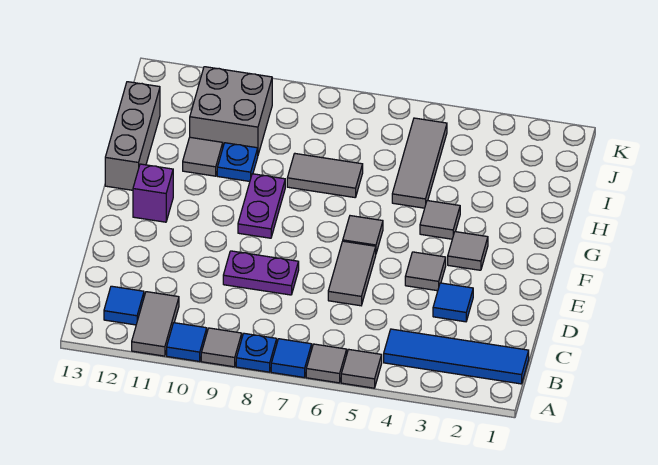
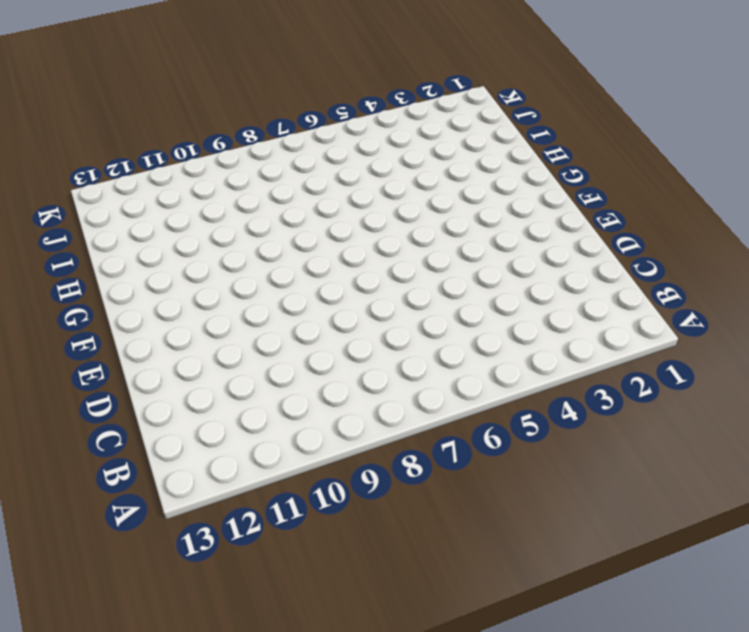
none -> grey tile A5 level 1
none -> grey tile A6 level 1
none -> blue tile A7 level 1

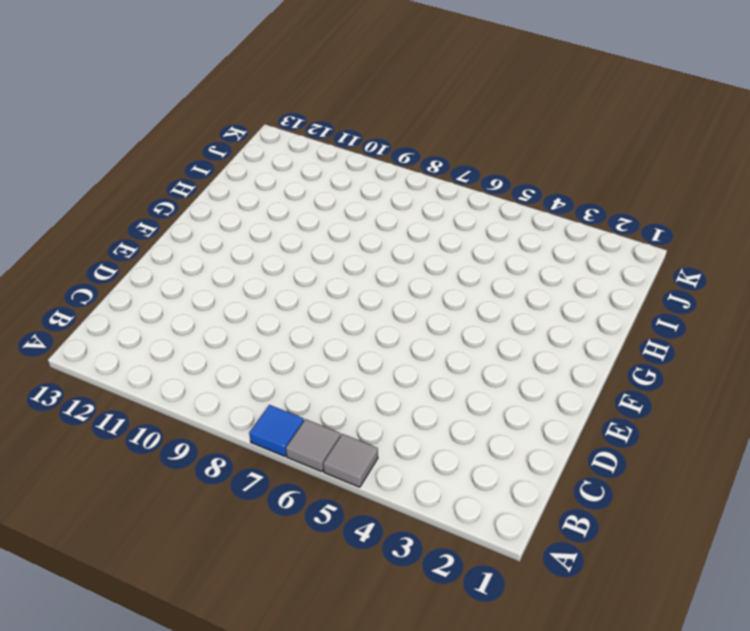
none -> blue plate A8 level 1
none -> grey tile A9 level 1
none -> blue tile A10 level 1

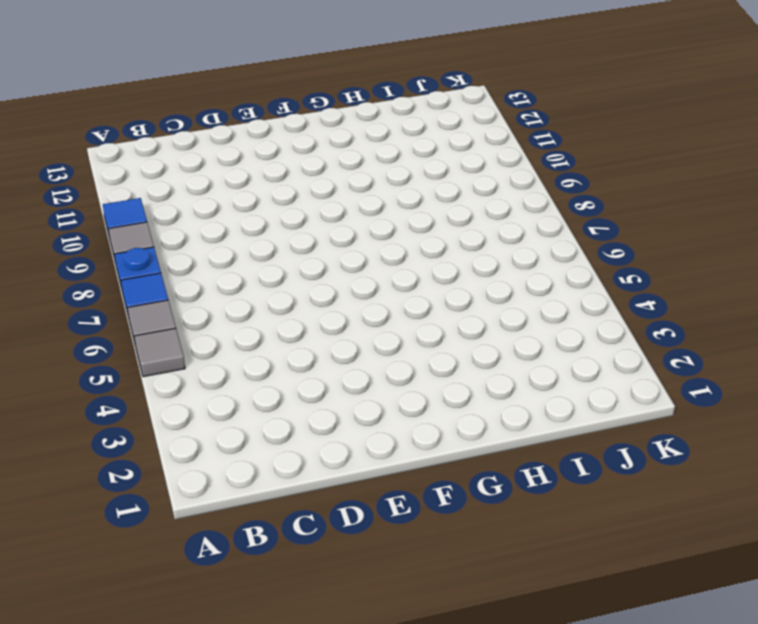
none -> grey tile A11:B11 level 1
none -> blue tile B1:B4 level 1
none -> blue tile B12 level 1

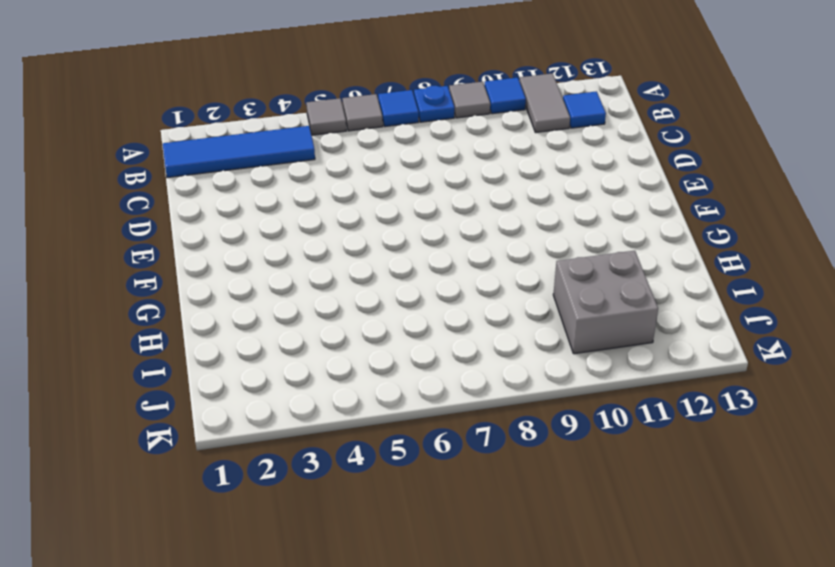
none -> blue tile D3 level 1
none -> grey tile D6:E6 level 1
none -> purple plate D8:D9 level 1

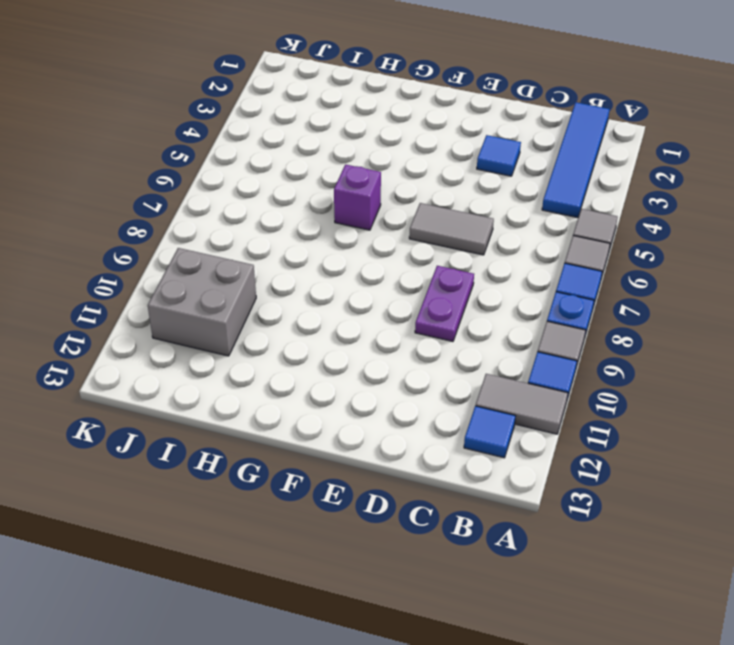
purple brick G6 level 1 -> purple brick F12 level 1
none -> grey tile E4 level 1
none -> grey tile F3 level 1
none -> grey tile F6 level 1

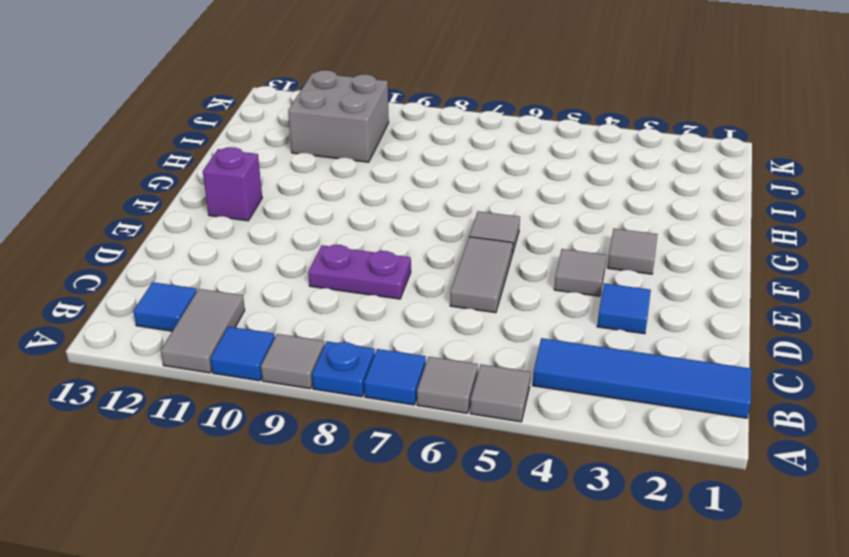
none -> purple plate F9:G9 level 1
none -> grey tile G4 level 1
none -> grey brick G13:I13 level 1

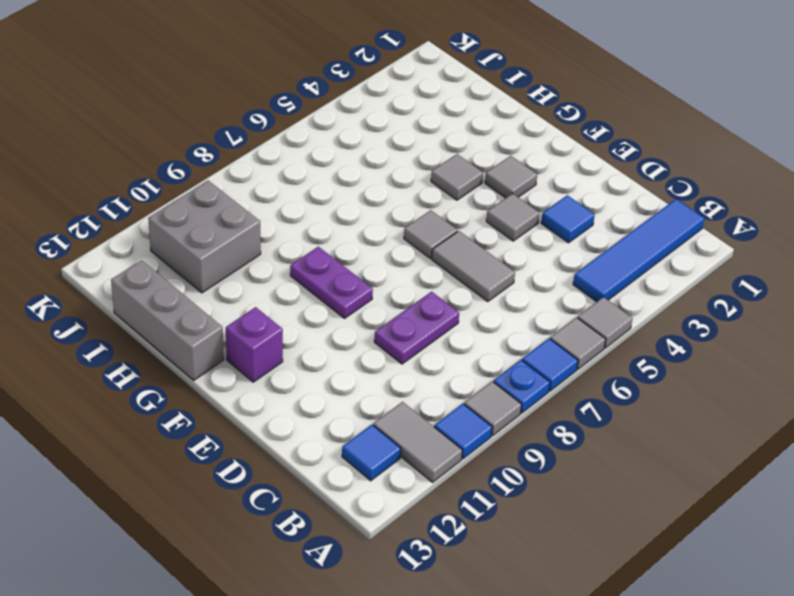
none -> grey tile H5:J5 level 1
none -> grey tile H7:H8 level 1
none -> blue plate H10 level 1

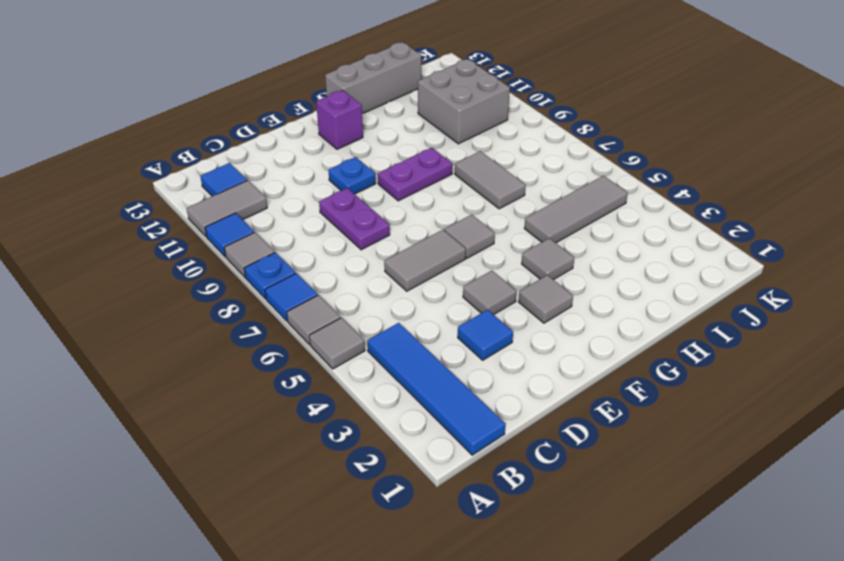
blue plate E10 level 1 -> blue plate H10 level 1
none -> grey tile H11 level 1

